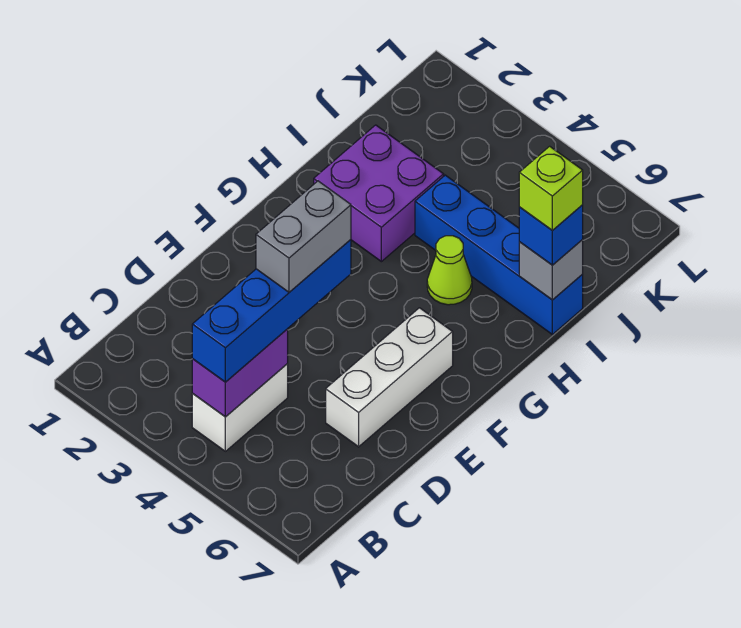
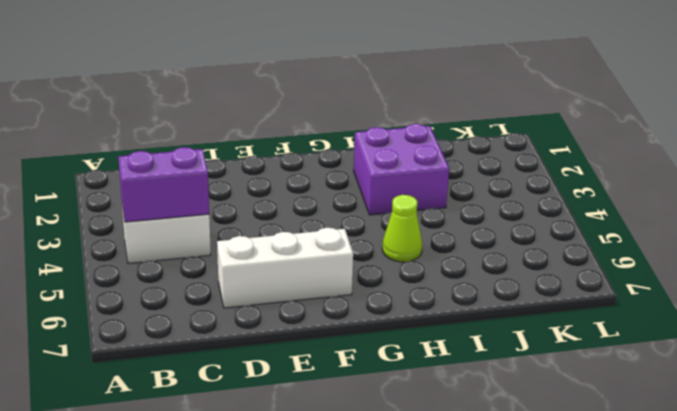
none -> blue brick I4:I7 level 1
none -> grey brick I7 level 2

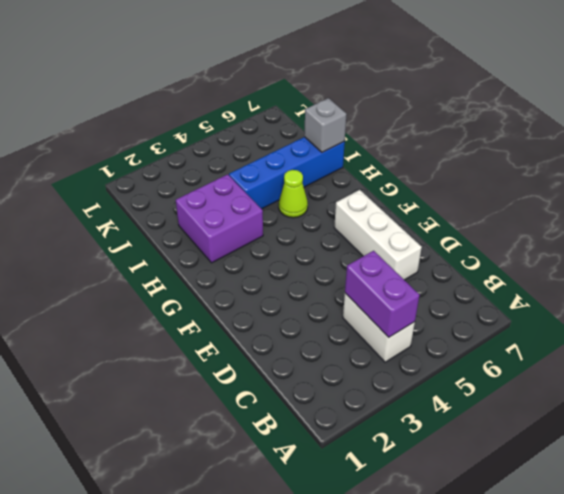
none -> blue brick B4:E4 level 3
none -> blue brick I7 level 3

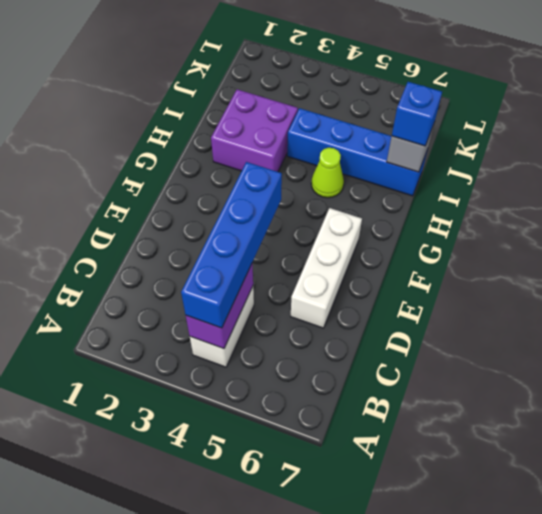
none -> grey brick D4:E4 level 4
none -> lime brick I7 level 4

